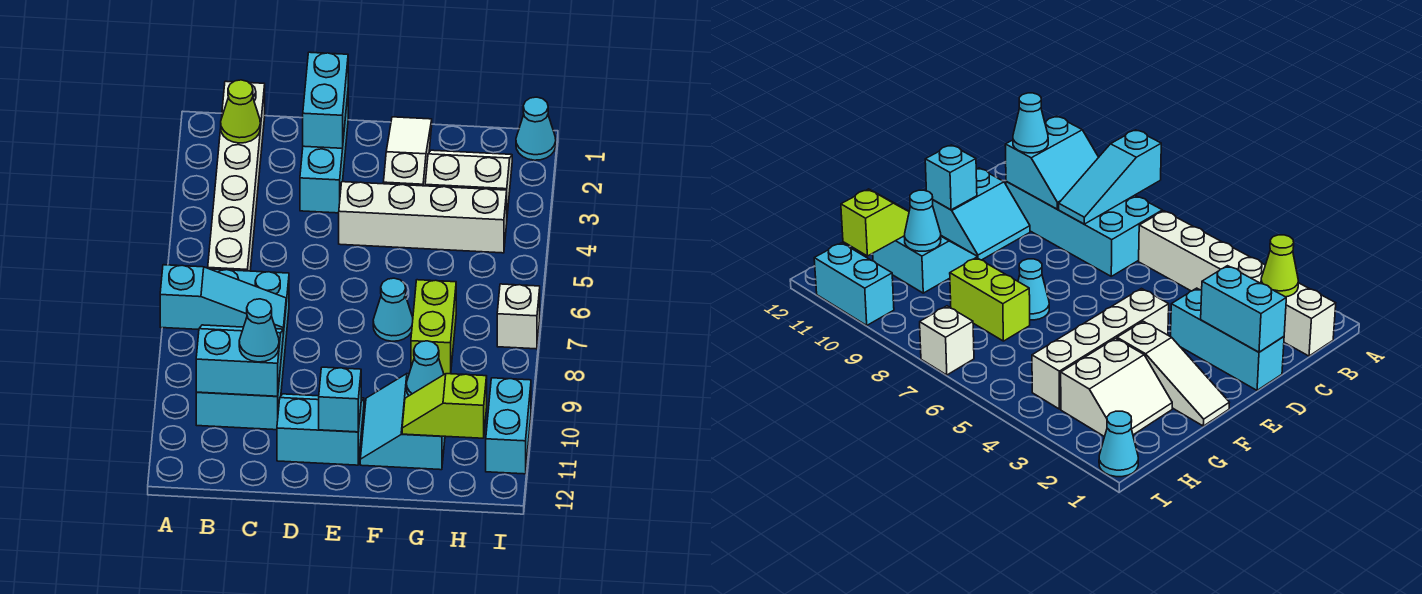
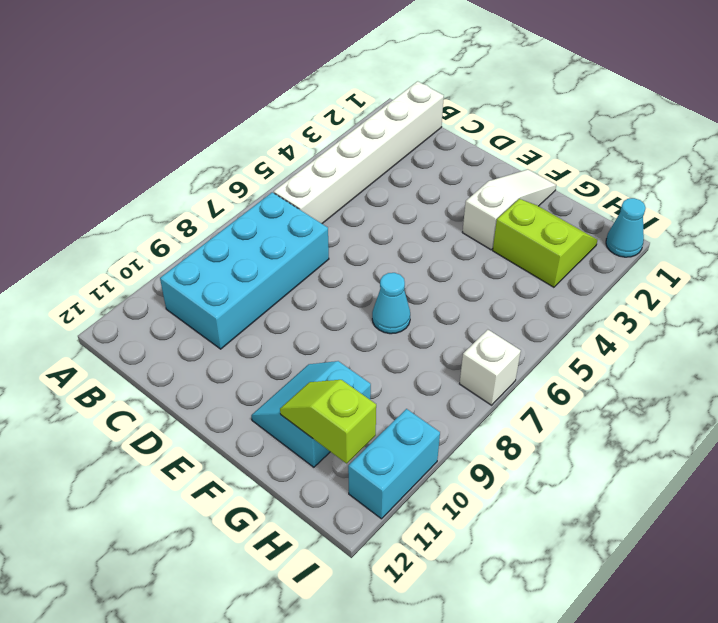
lime slope G2:H3 level 1 top 3 -> white slope G2:H3 level 1 top 3
none -> cyan brick D1:D3 level 1
none -> cyan slope D10:E11 level 1 top 11
none -> white brick E4:H4 level 1

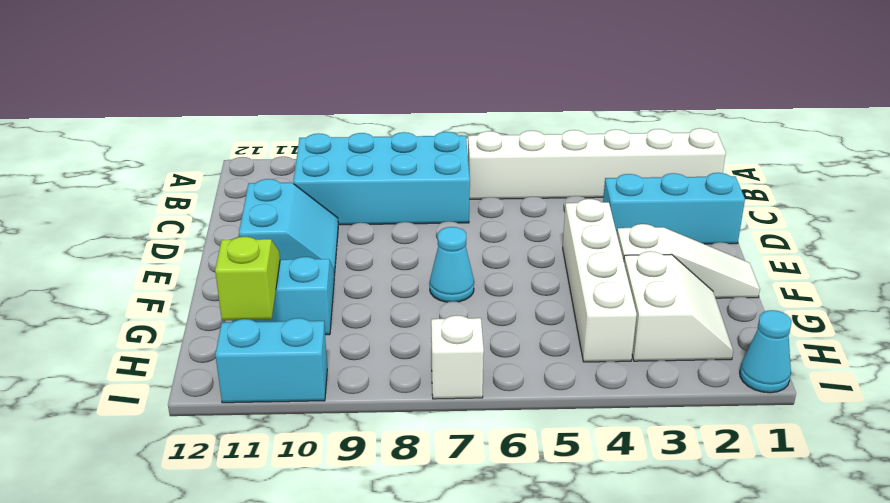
none -> lime brick G7:G8 level 1
none -> cyan slope A8:C8 level 2 top A
none -> lime cone B2 level 2

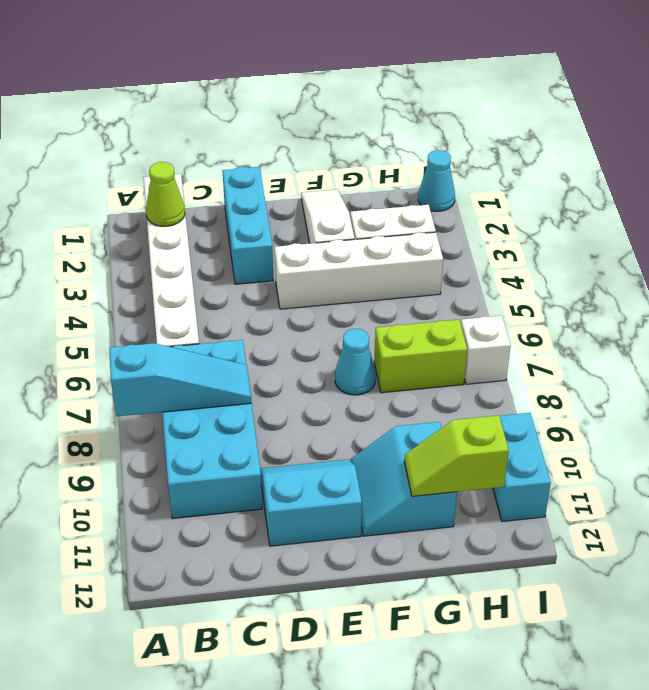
lime brick G7:H7 level 1 -> lime brick G7:G8 level 1
none -> cyan slope B9:C10 level 2 top 10
none -> cyan brick D1:D2 level 2
none -> cyan brick E11 level 2

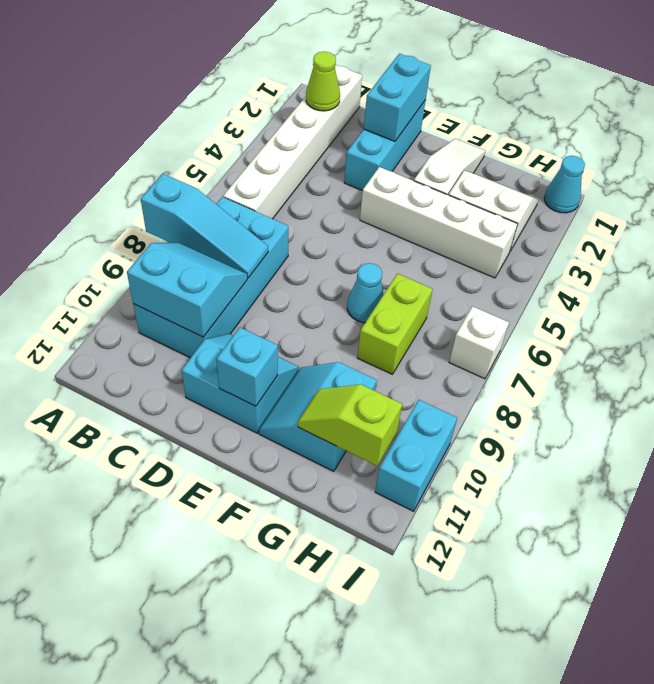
none -> cyan cone G10 level 2
none -> cyan cone C10 level 3

